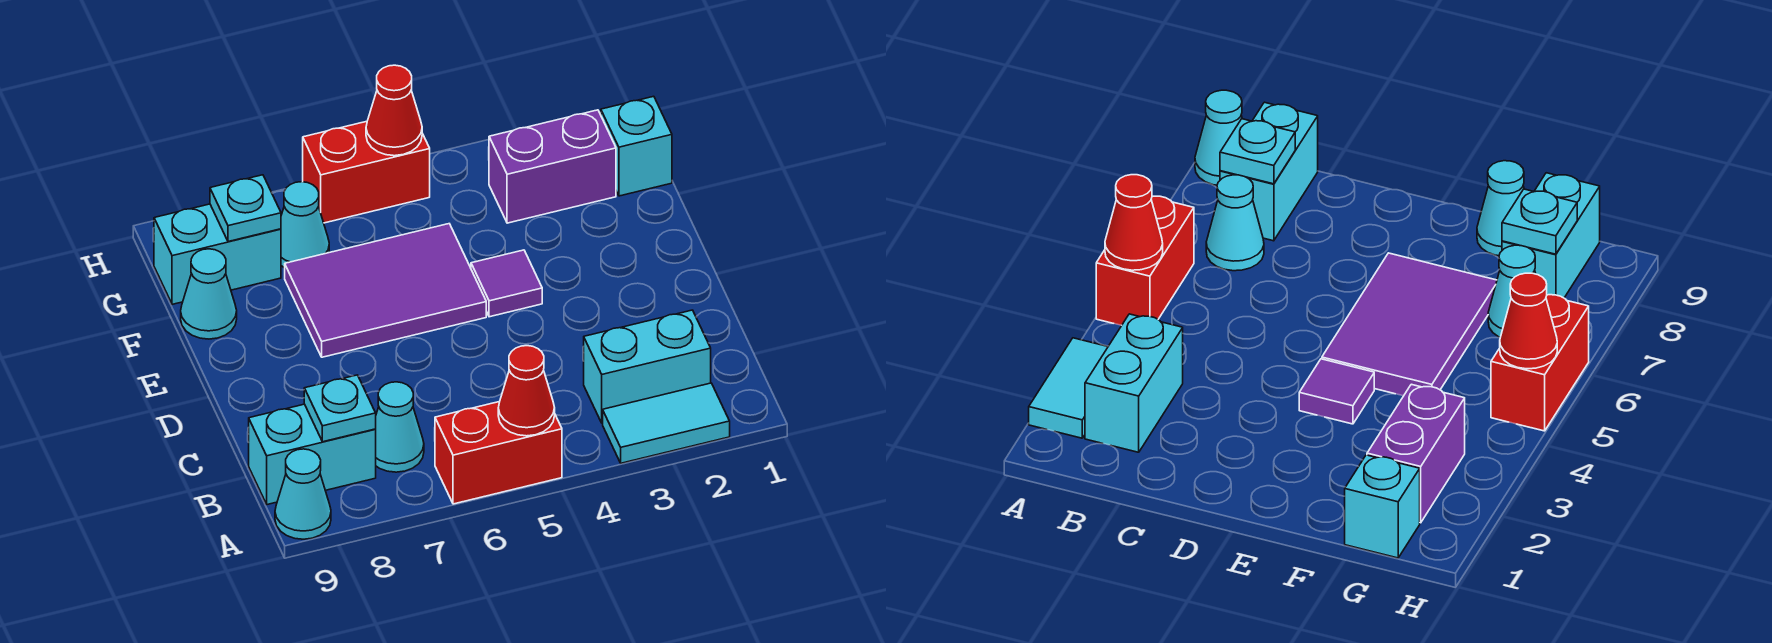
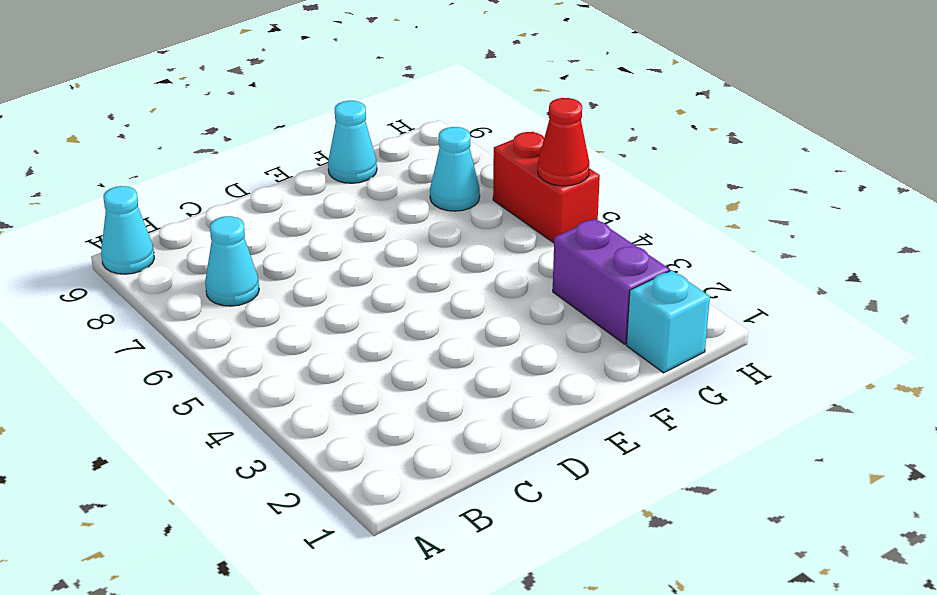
none -> cyan tile A2:A3 level 1
none -> red brick A5:A6 level 1
none -> cyan brick B2:B3 level 1

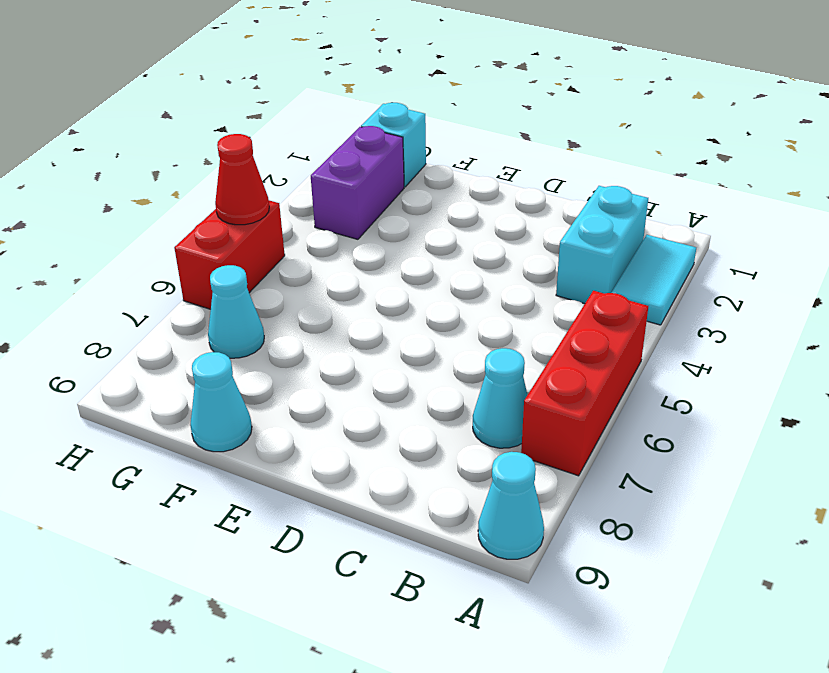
red brick A5:A7 level 1 -> red brick A5:A6 level 1
none -> cyan brick B8:B9 level 1
none -> purple tile E4 level 1
none -> purple tile E5:F7 level 1

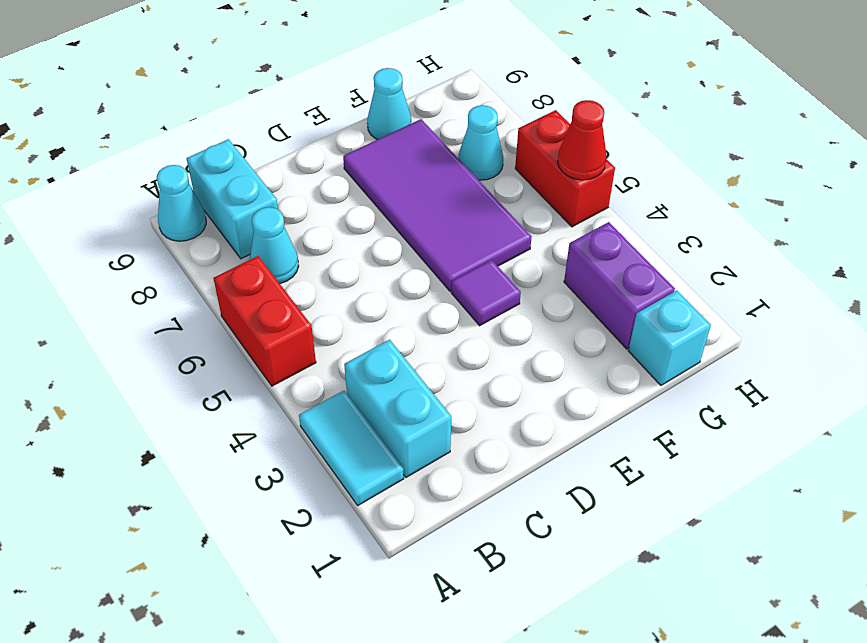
purple tile E5:F8 level 1 -> purple tile E5:F7 level 1
none -> cyan brick G8:G9 level 1
none -> red cone A5 level 2
none -> cyan plate B8 level 2

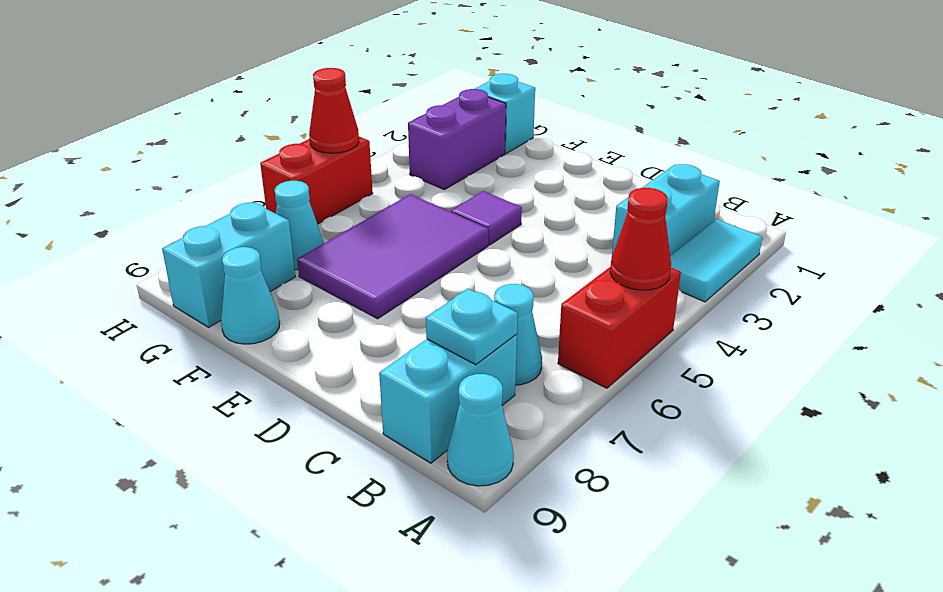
none -> cyan plate G8 level 2

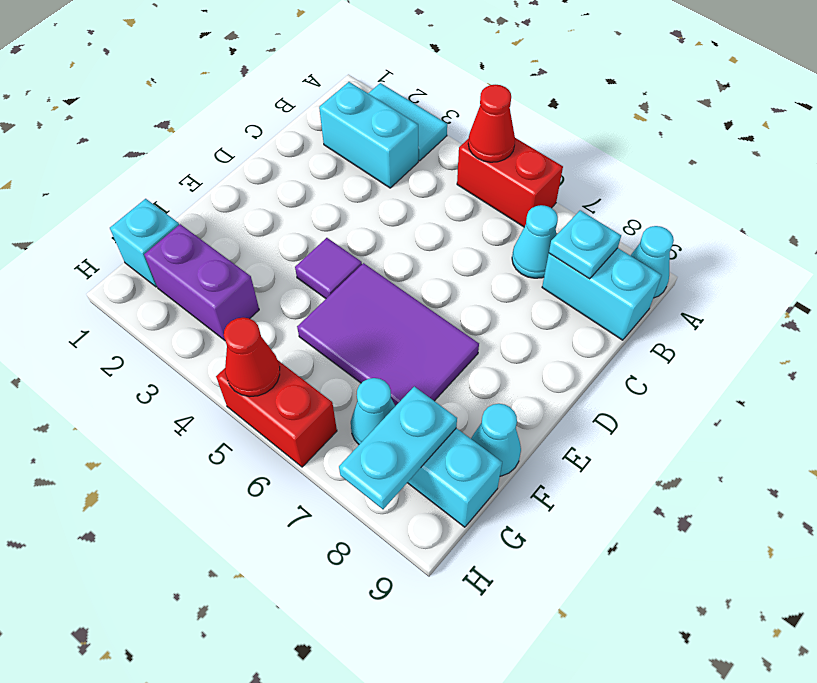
cyan plate G8:H8 level 2 -> cyan plate G8 level 2

